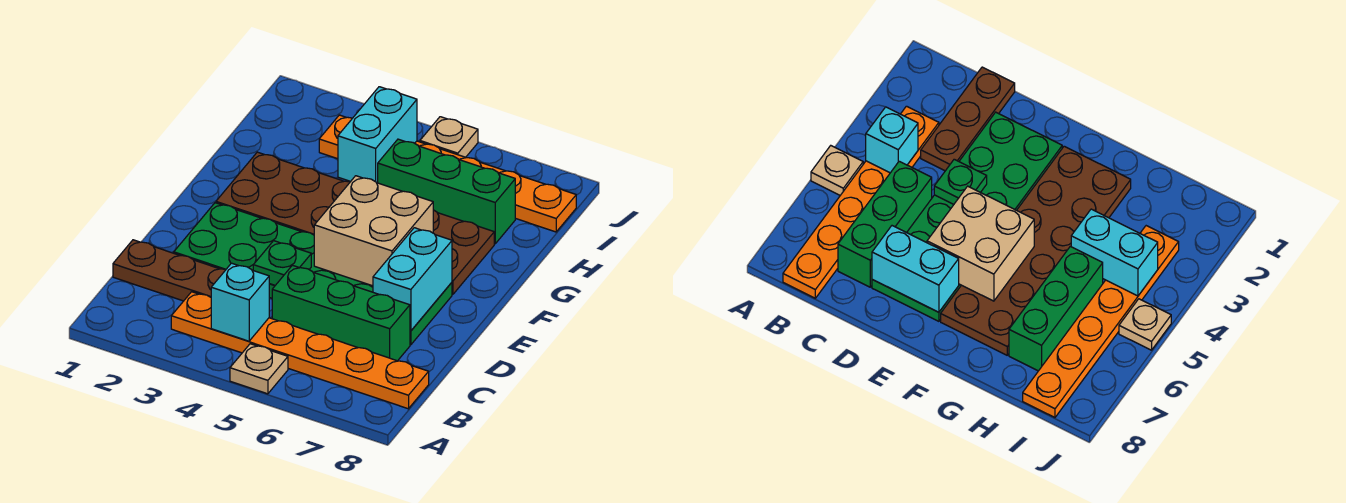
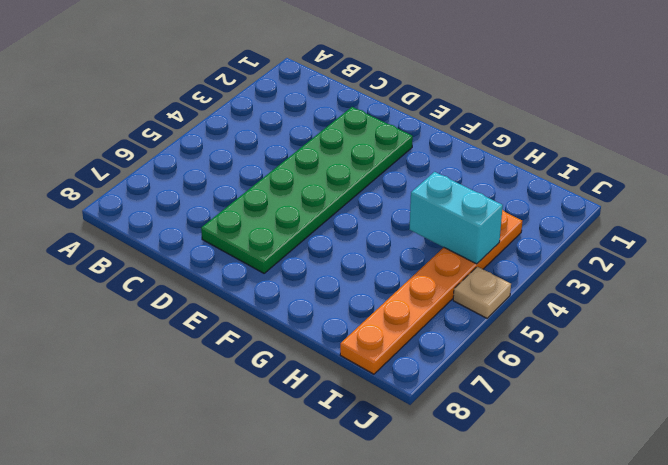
none -> tan plate A5 level 1
none -> orange plate B3:B8 level 1
none -> brown plate C1:C3 level 1

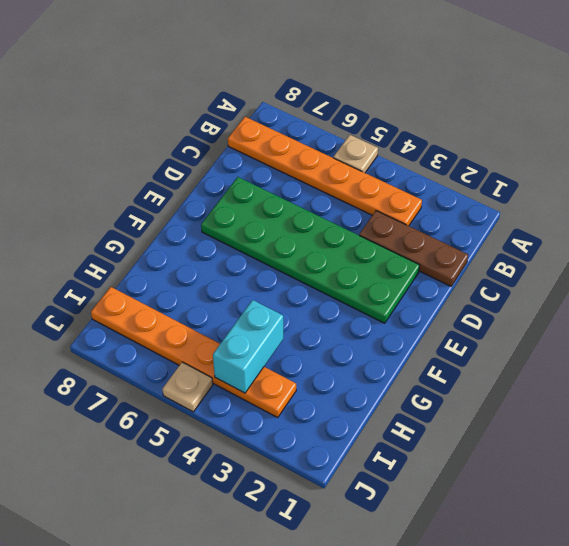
none -> green brick C5:C7 level 1
none -> brown plate F2:G7 level 1
none -> green brick H5:H7 level 1

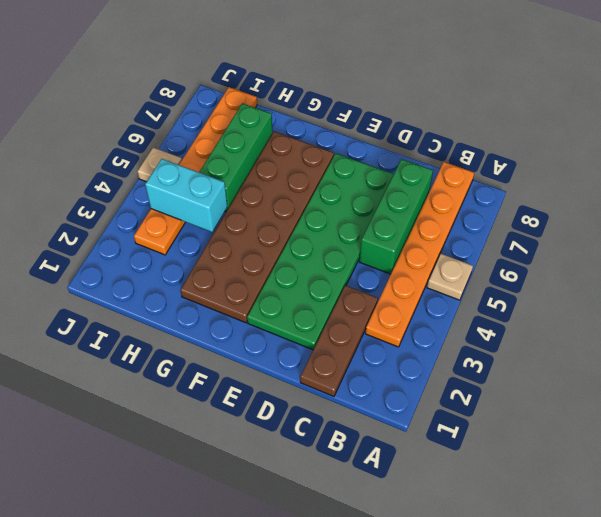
none -> cyan brick B4 level 2
none -> green plate D4 level 2
none -> cyan brick D7:E7 level 2

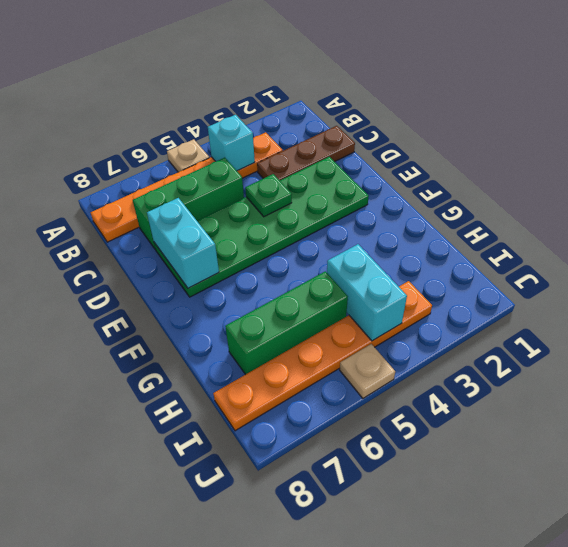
none -> brown plate F2:G7 level 1
none -> tan brick E5:F6 level 2

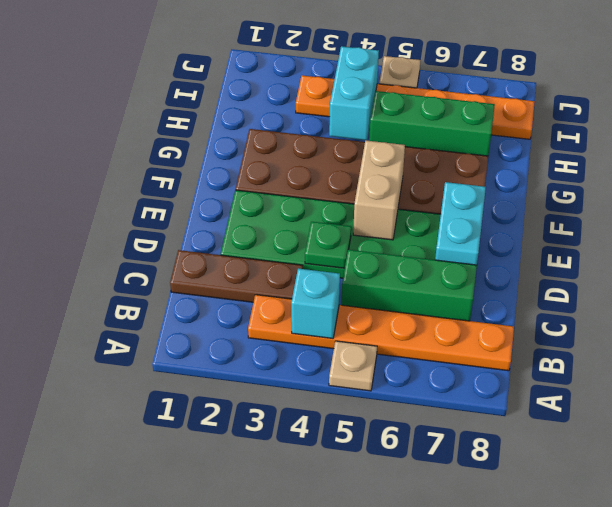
tan brick E5:F5 level 2 -> tan brick E5:F6 level 2

